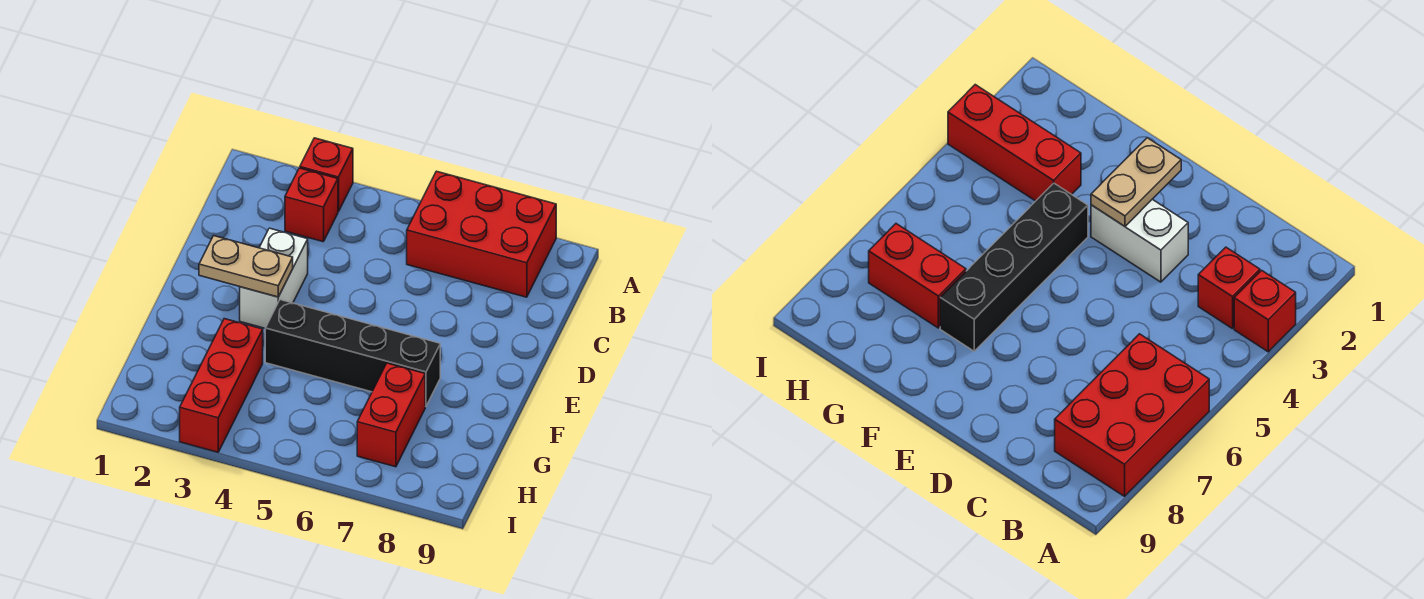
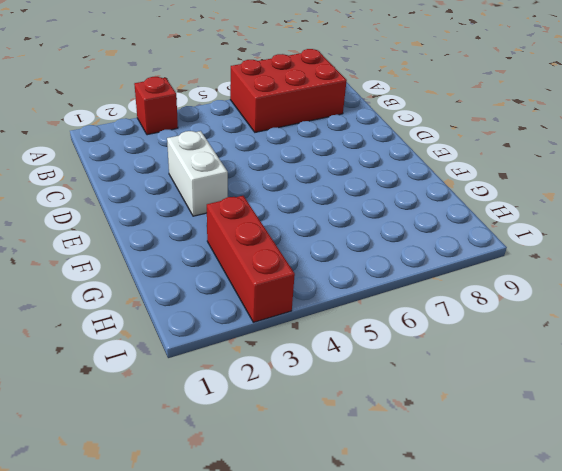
none -> red brick B3 level 1
none -> black brick F4:F7 level 1

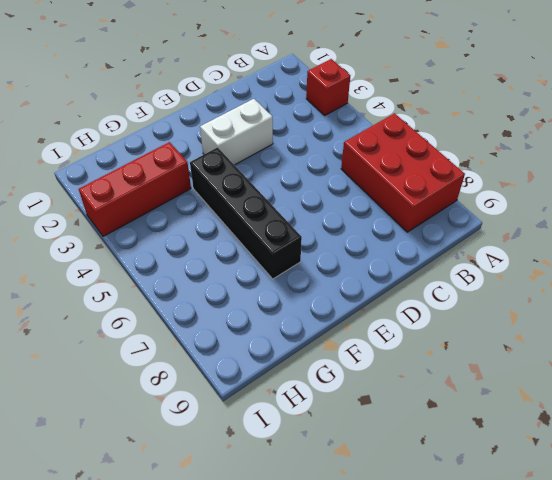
none -> red brick B3 level 1
none -> red brick G7:H7 level 1

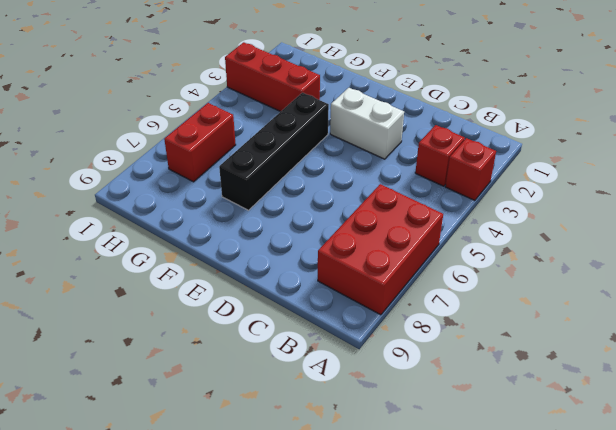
red brick H6:H7 level 1 -> red brick G7:H7 level 1
none -> tan plate E2:E3 level 2

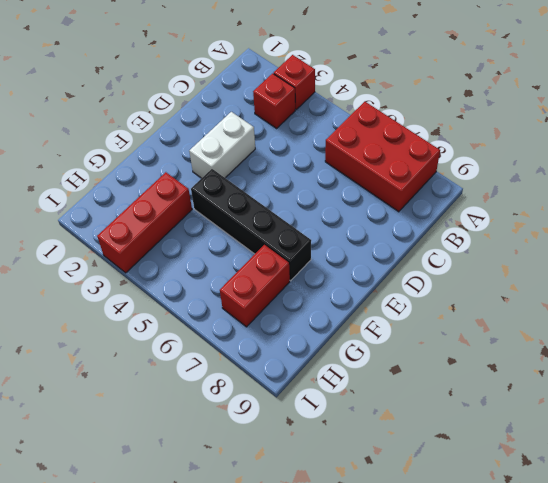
none -> tan plate E2:E3 level 2

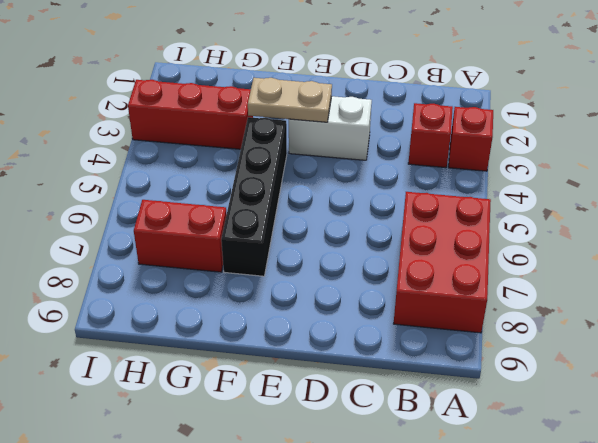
tan plate E3:F3 level 2 -> tan plate E2:E3 level 2

